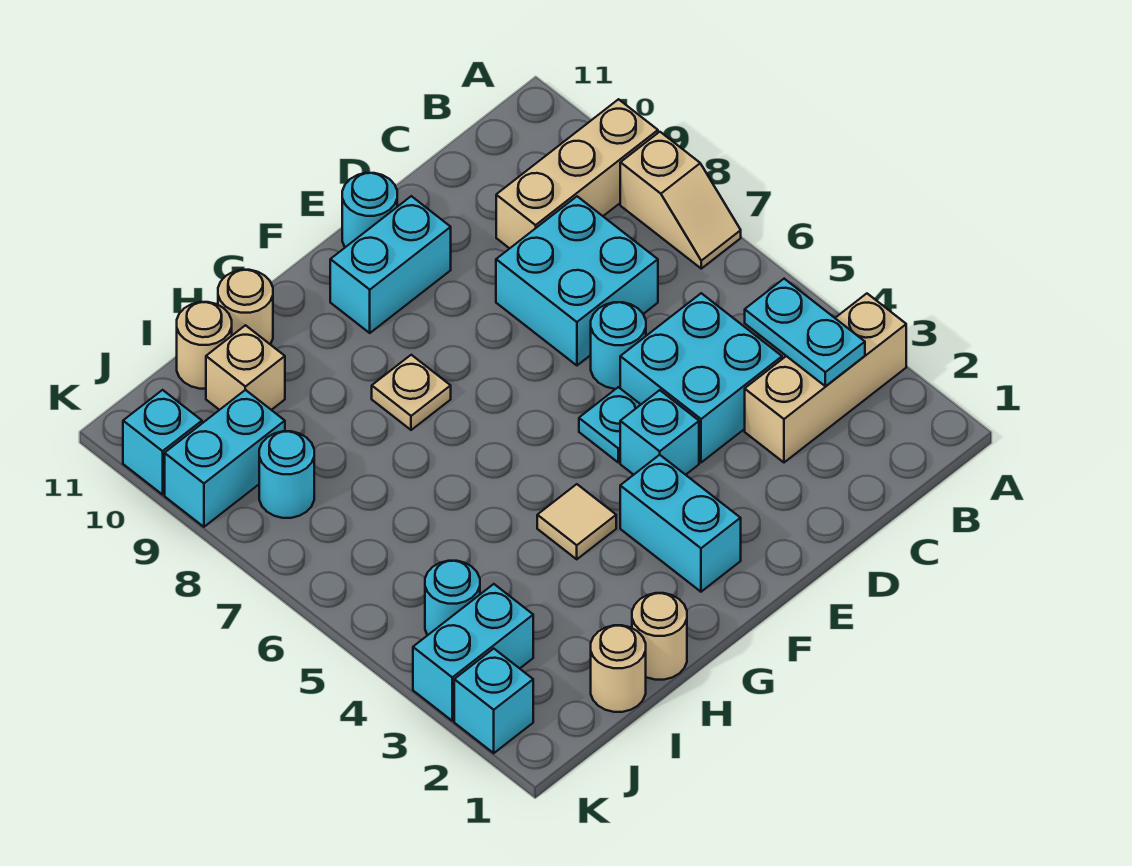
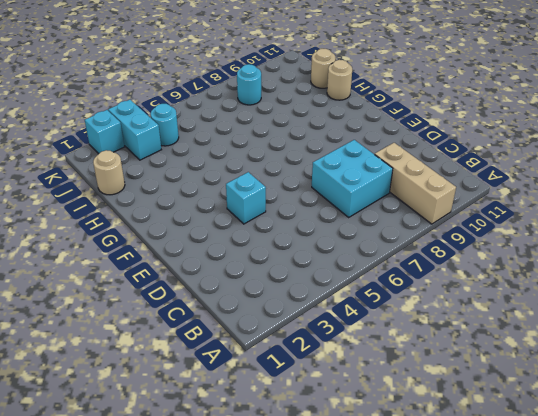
none -> tan brick A3:C3 level 1
none -> tan slope A7:A8 level 1 top 8
none -> cyan brick C4:D5 level 1

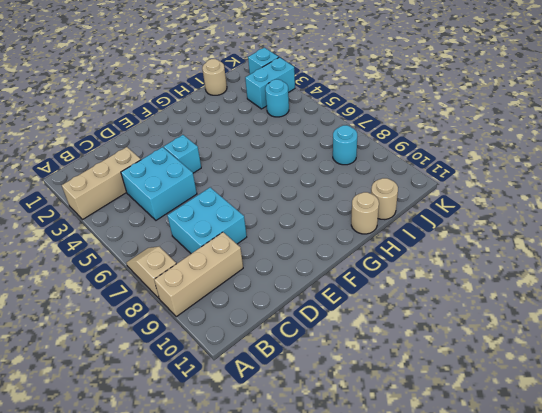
none -> cyan round brick D6 level 1
none -> cyan plate E5 level 1
none -> cyan brick E10:F10 level 1

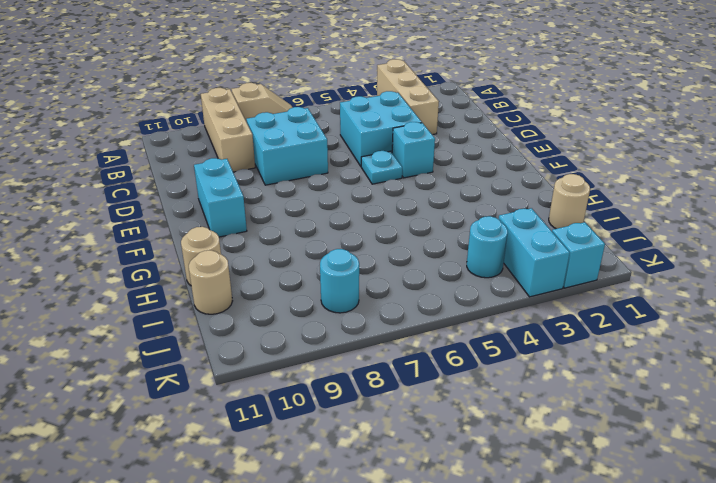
none -> cyan round brick D6 level 1
none -> cyan round brick E11 level 1
none -> cyan brick F2:F3 level 1

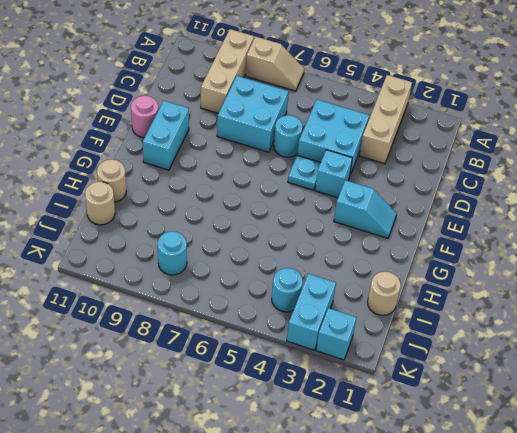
pink round brick E11 level 1 -> cyan round brick E11 level 1
cyan slope F2:F3 level 1 top 3 -> cyan brick F2:F3 level 1
none -> tan tile G4 level 1
none -> tan plate G8 level 1
none -> tan round brick H1 level 1

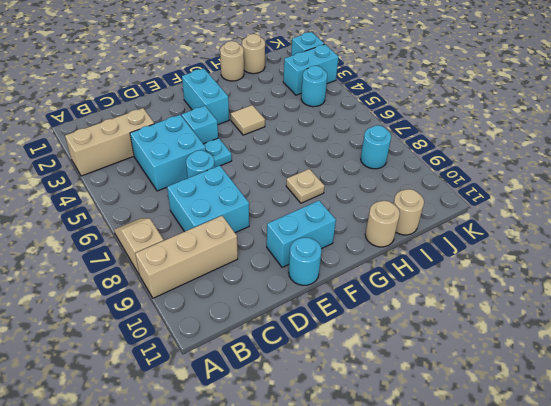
none -> tan brick I10 level 1
none -> cyan brick J9:K9 level 1
none -> cyan brick K10 level 1

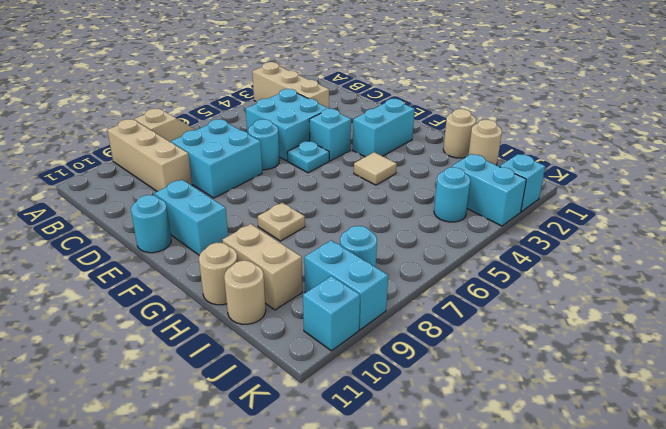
tan brick H10:I10 level 1 -> tan brick I10 level 1
none -> cyan plate B3:B4 level 2

